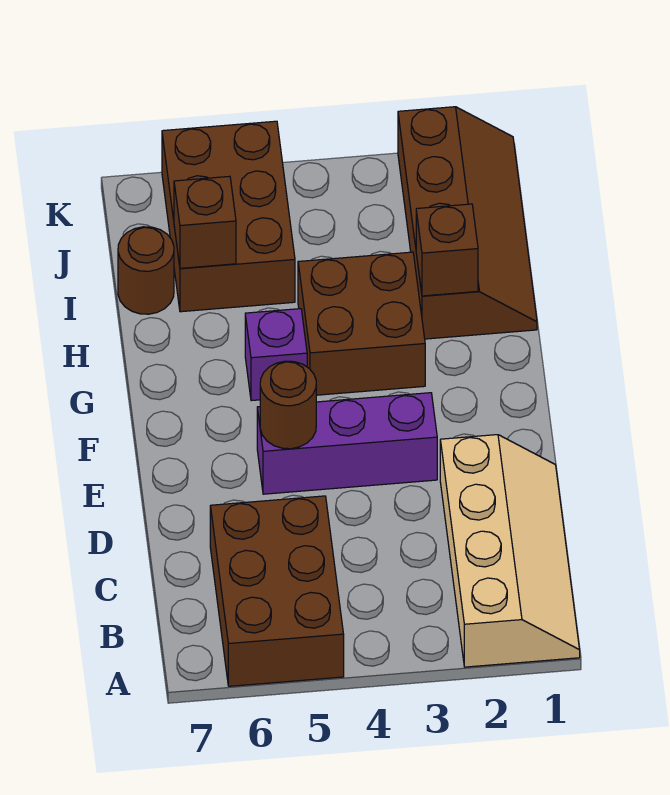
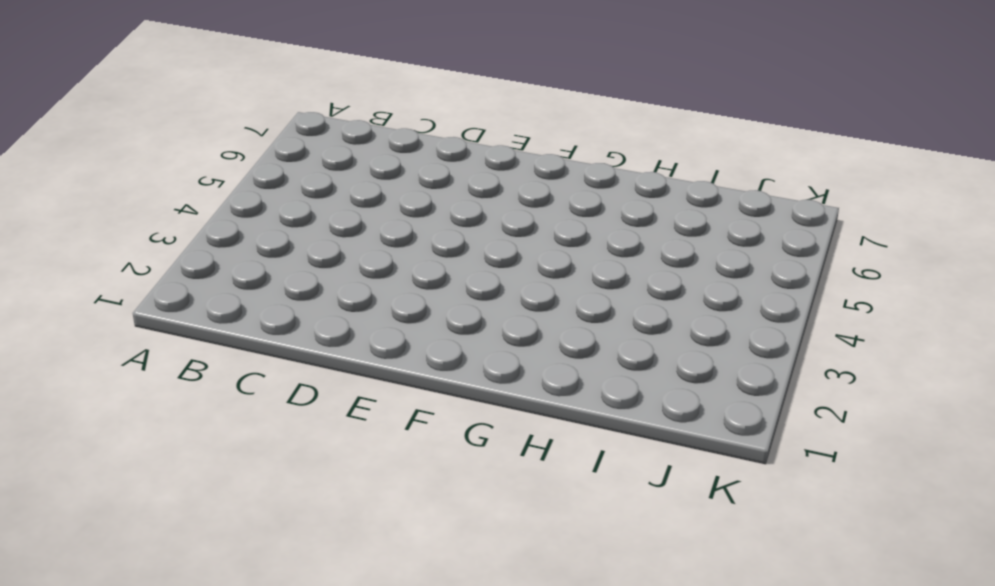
none -> tan slope A1:D2 level 1 top 2
none -> brown brick A5:C6 level 1

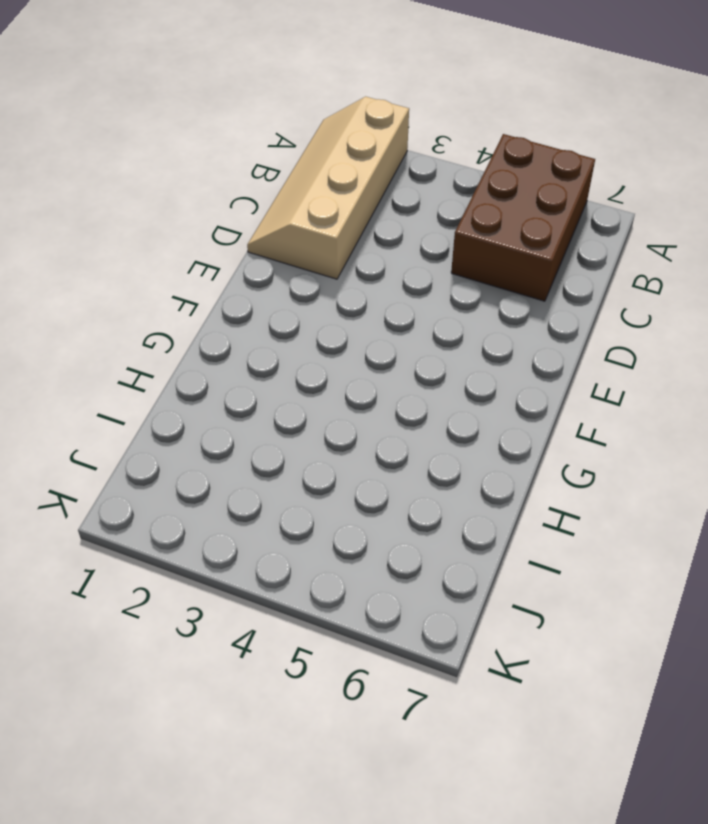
none -> purple brick E3:E5 level 1
none -> brown brick G3:H4 level 1

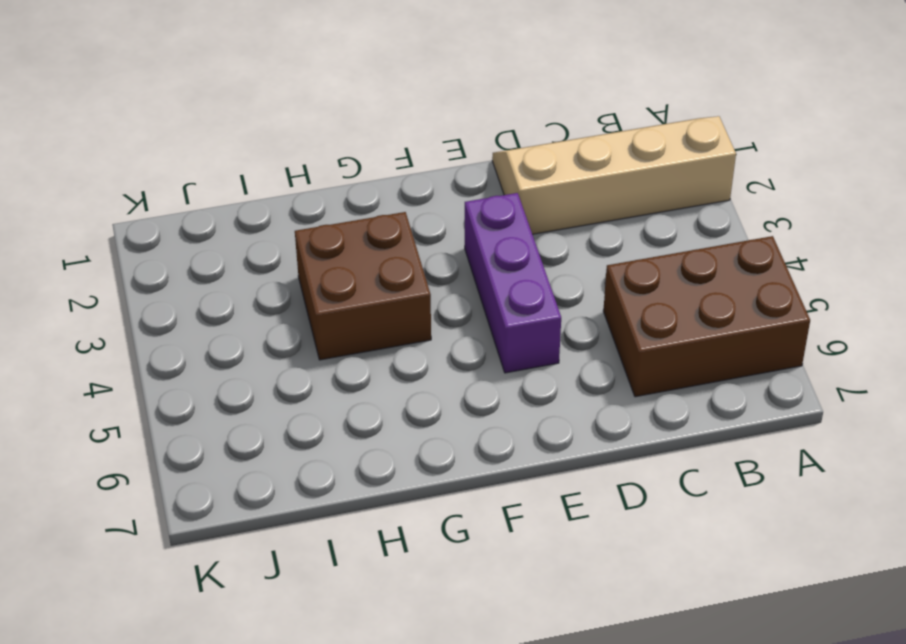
none -> purple brick G5 level 1
none -> brown slope H1:K2 level 1 top 2

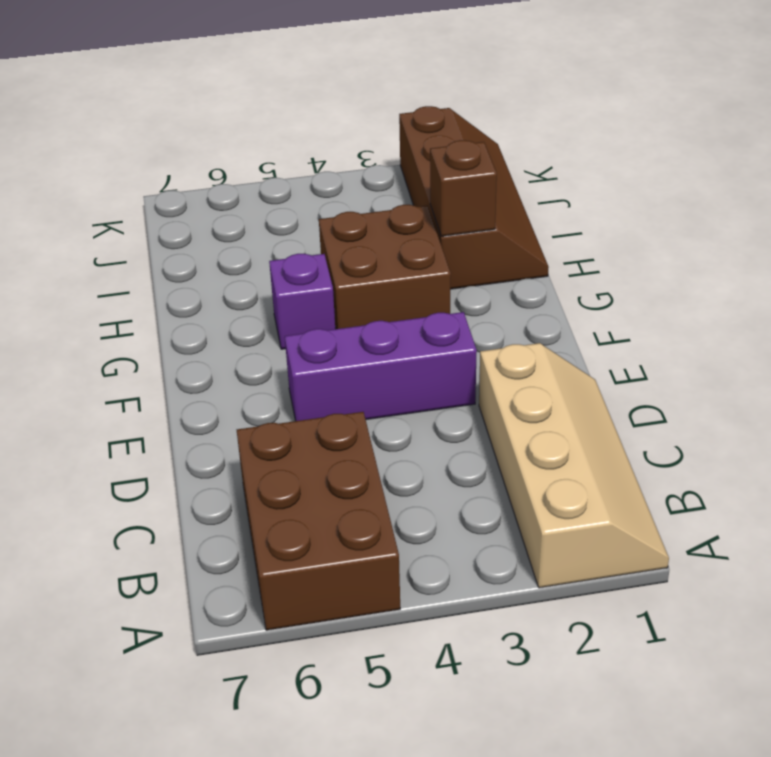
none -> brown brick I5:K6 level 1
none -> brown round brick I7 level 1

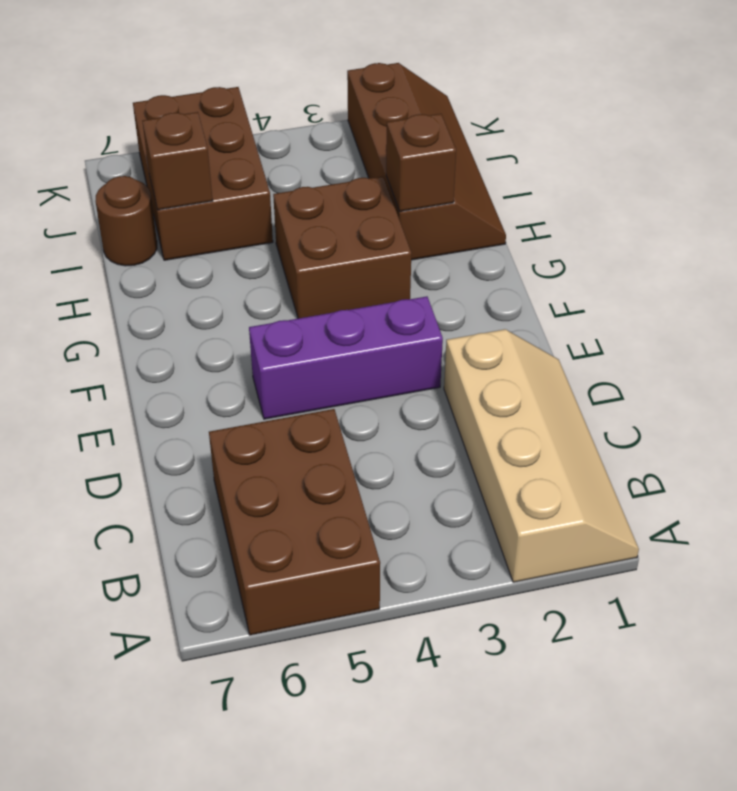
none -> purple brick G5 level 1
none -> brown round brick E5 level 2

